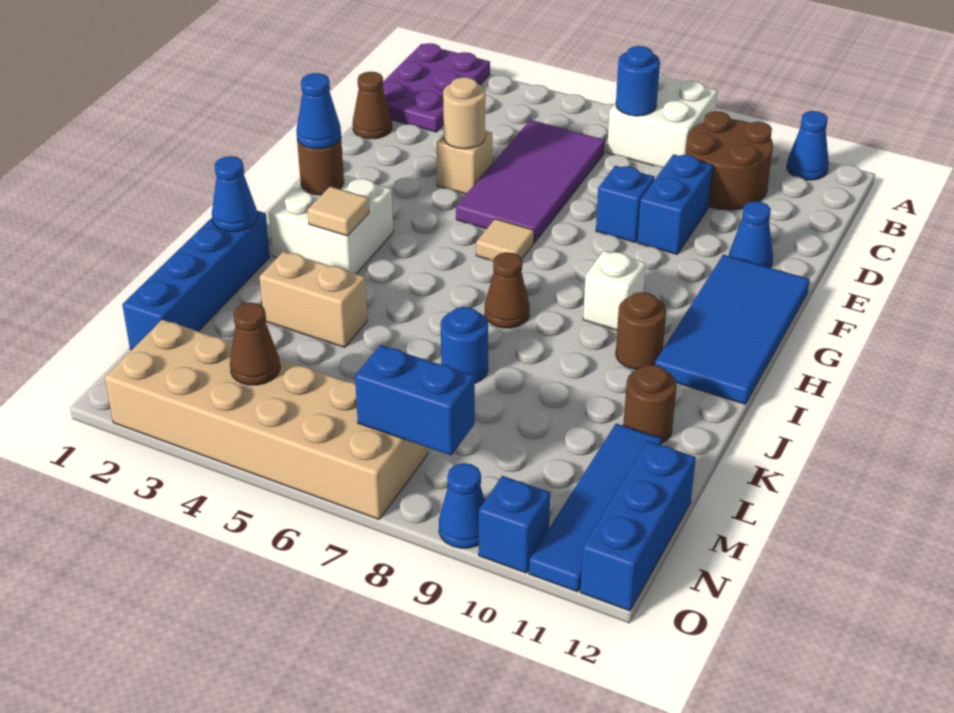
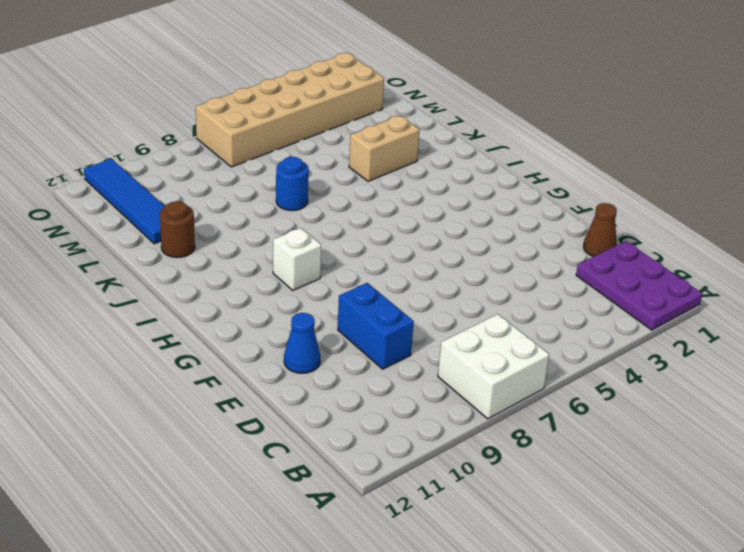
none -> blue cone A11 level 1
none -> brown round brick B9:C10 level 1
none -> purple tile C5:F6 level 1
none -> tan brick E4 level 1

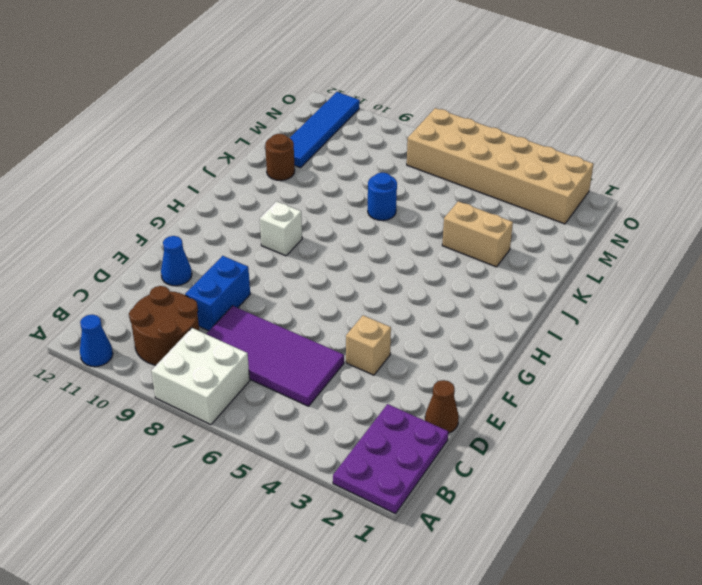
purple tile C5:D8 level 1 -> purple tile C5:F6 level 1
none -> blue brick E8 level 1
none -> blue tile F11:I12 level 1
none -> tan tile G6 level 1
none -> white brick H2:I3 level 1

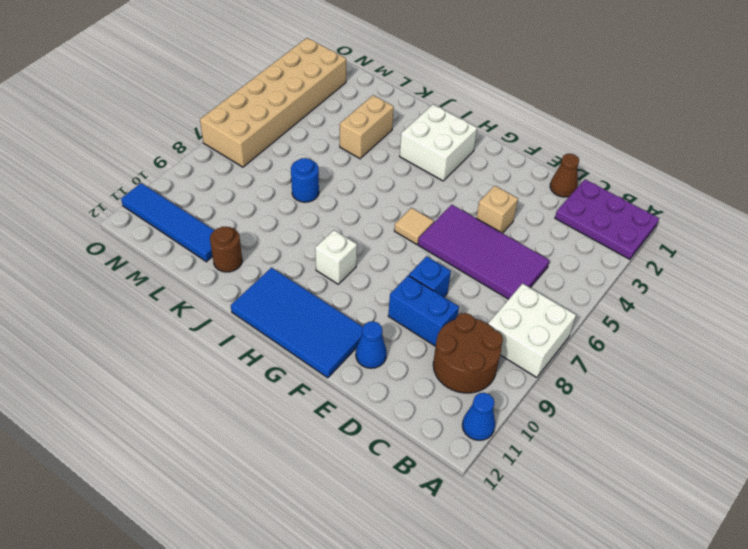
none -> brown cone I7 level 1
none -> brown round brick I10 level 1
none -> blue brick J1:M1 level 1
none -> blue brick M12:O12 level 1

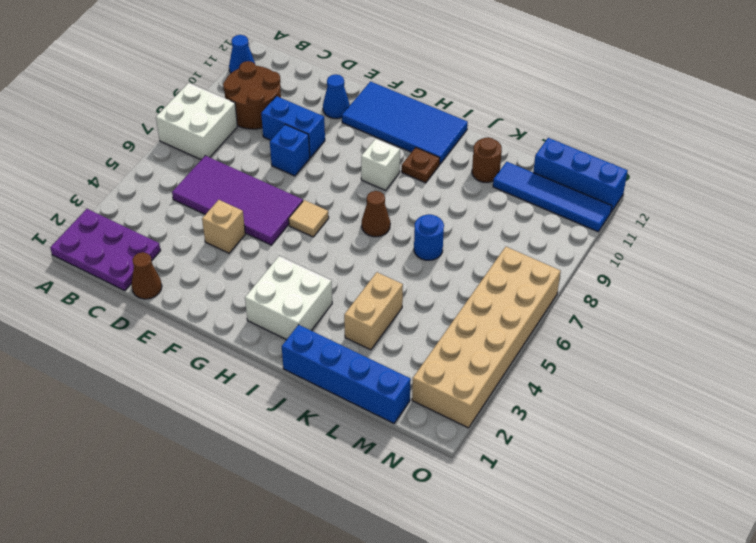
brown plate I10 level 1 -> brown round brick I10 level 1
none -> blue cone O9 level 1
none -> blue brick O10 level 1
none -> blue round brick B7 level 2
none -> tan round brick E4 level 2

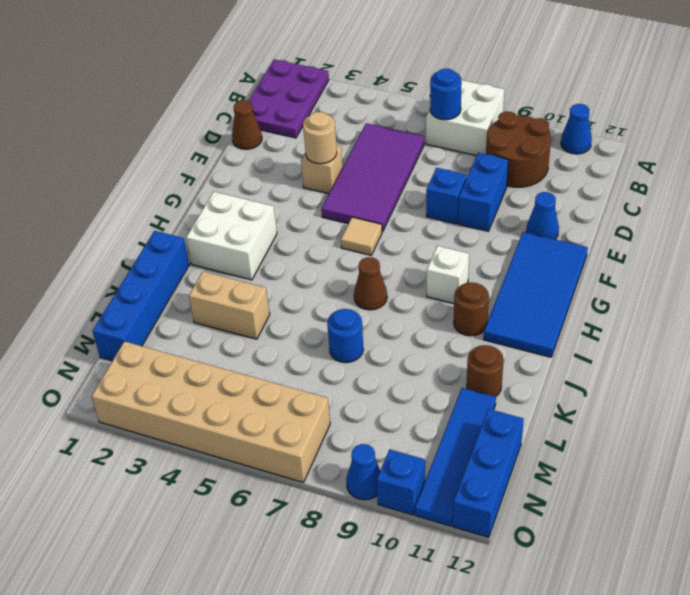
none -> brown round brick H2 level 2
none -> tan tile I3 level 2
none -> blue cone J1 level 2
none -> brown cone N4 level 2

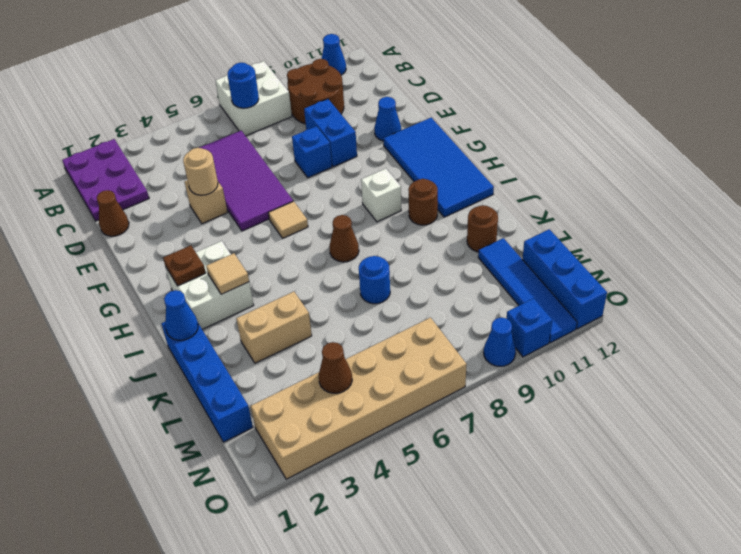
brown plate H2 level 2 -> brown round brick H2 level 2
none -> blue brick N7:N8 level 2
none -> blue cone H2 level 3

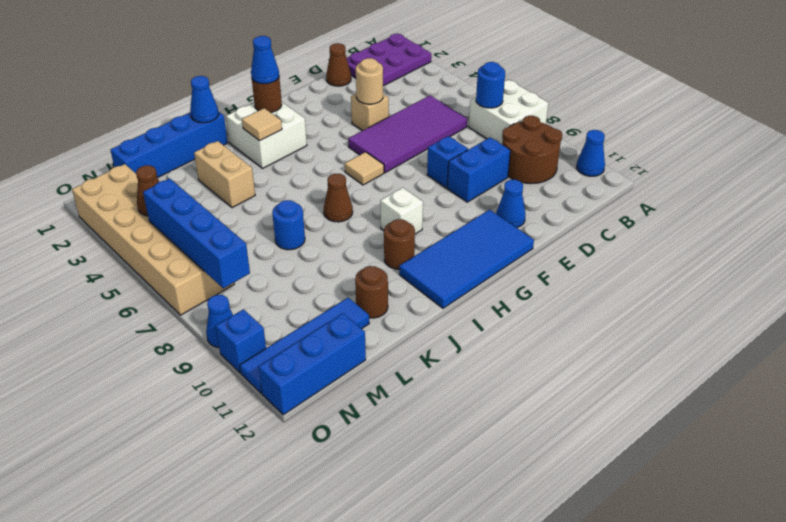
blue brick N5:N8 level 2 -> blue brick N7:N8 level 2

